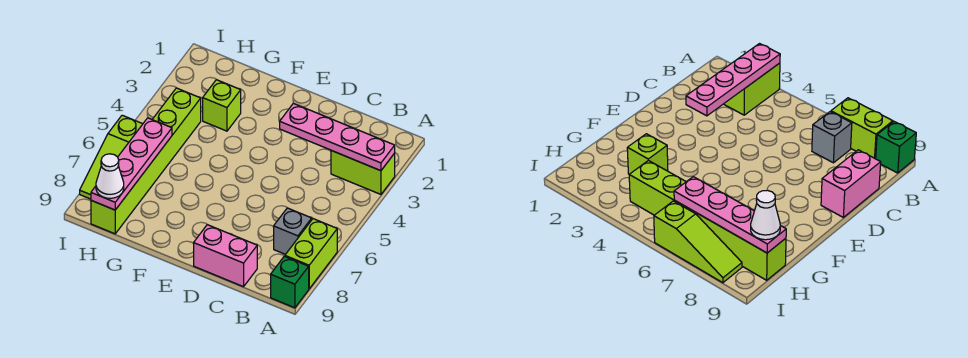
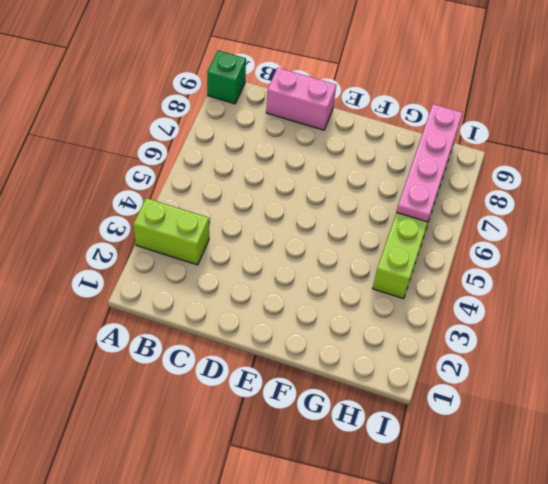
none -> lime brick A7:A8 level 1
none -> grey brick B7 level 1

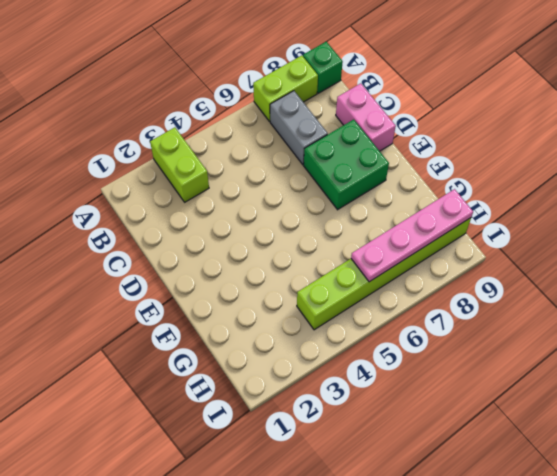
grey brick B7:C7 level 1 -> grey brick B7 level 1
green brick D7:E8 level 1 -> none
none -> lime brick G3 level 1
none -> lime slope I6:I8 level 1 top 6

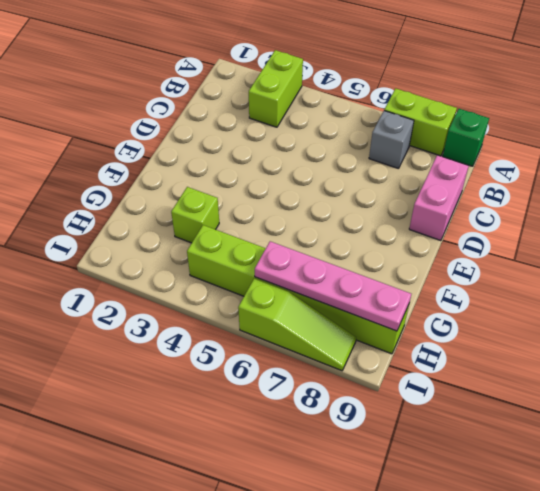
none -> pink plate A3:D3 level 2
none -> white cone H9 level 3

